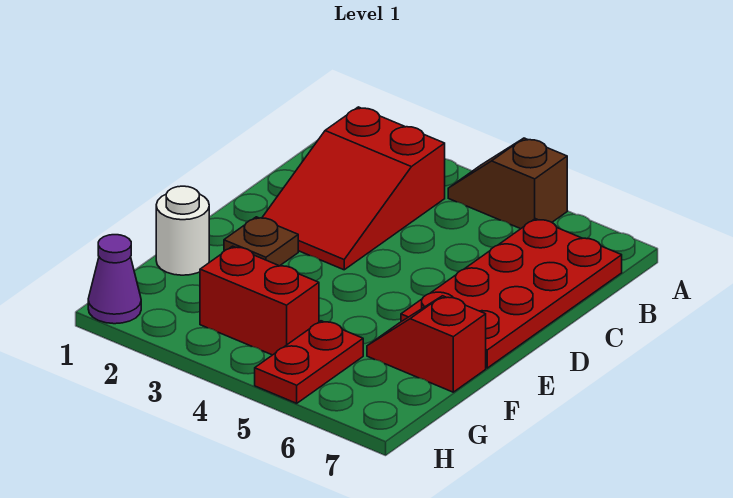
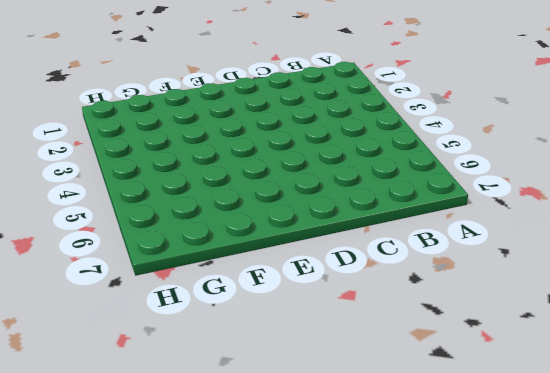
none -> brown slope A4:A5 level 1 top 5
none -> red slope B2:D3 level 1 top B

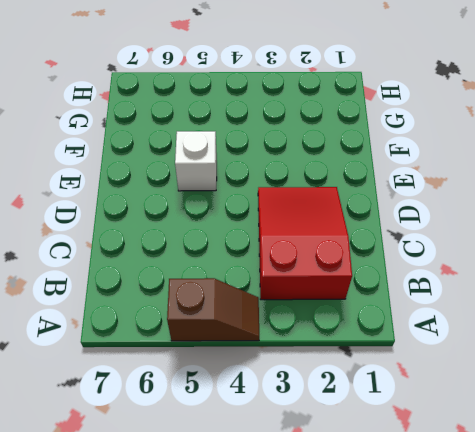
white brick E5 level 1 -> none
none -> red plate B6:E7 level 1
none -> brown plate E2 level 1

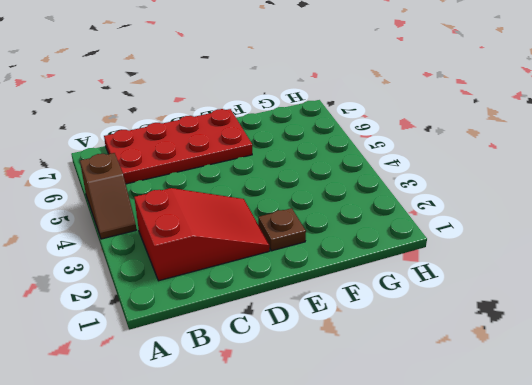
none -> white round brick F1 level 1
none -> red slope F6:F7 level 1 top 7

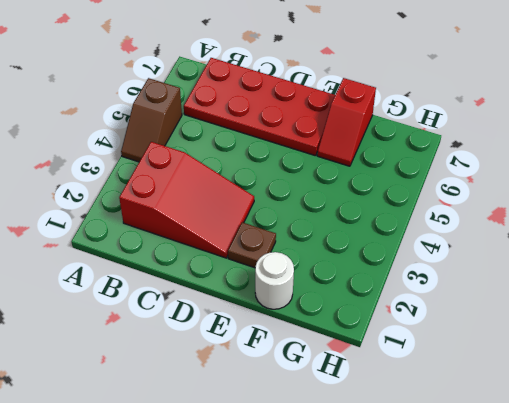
none -> red brick G3:G4 level 1
none -> red plate G5:H5 level 1

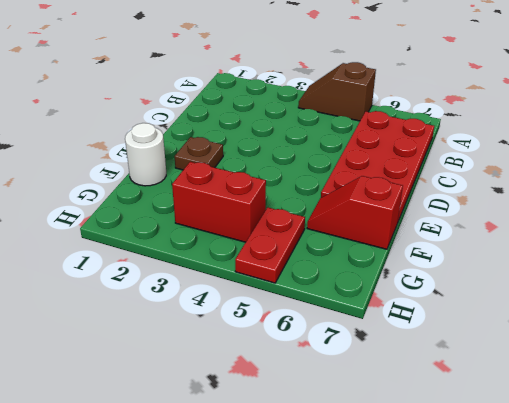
none -> red slope B2:D3 level 1 top B
none -> purple cone H1 level 1

